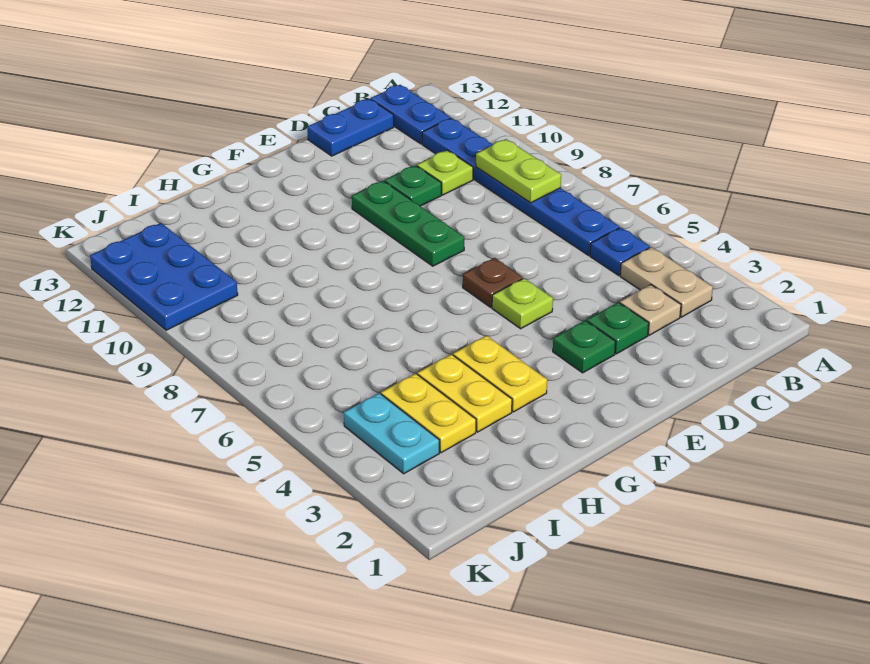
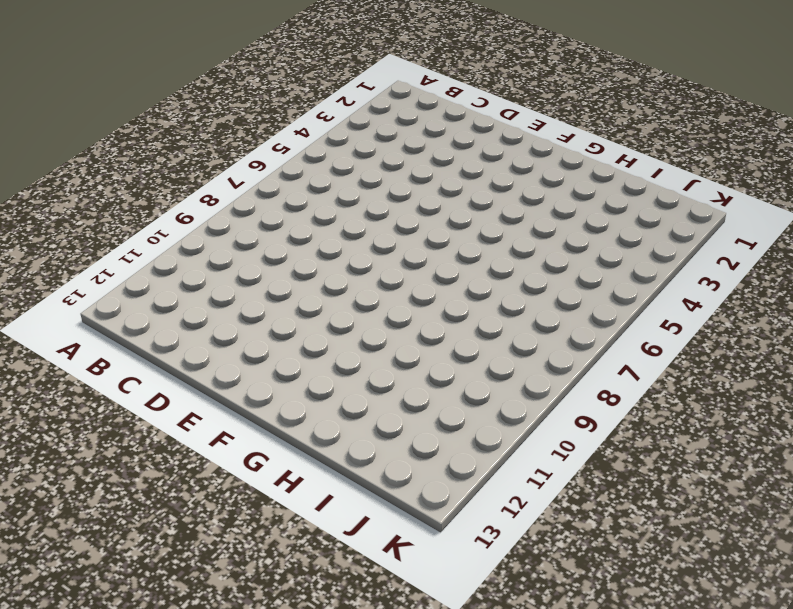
none -> tan plate B3:B4 level 1
none -> blue plate B5 level 1
none -> blue plate B6:B11 level 1

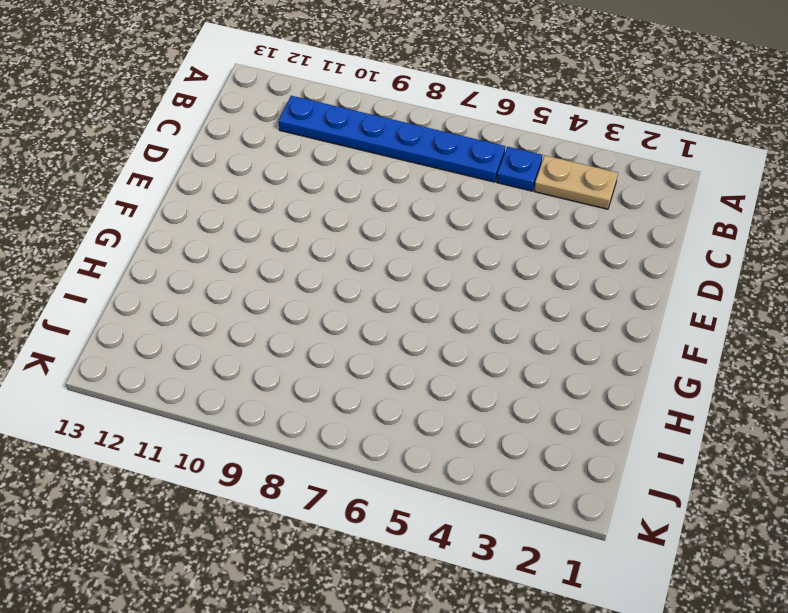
none -> blue plate B12:B13 level 1
none -> tan plate C3 level 1
none -> lime plate C10 level 1

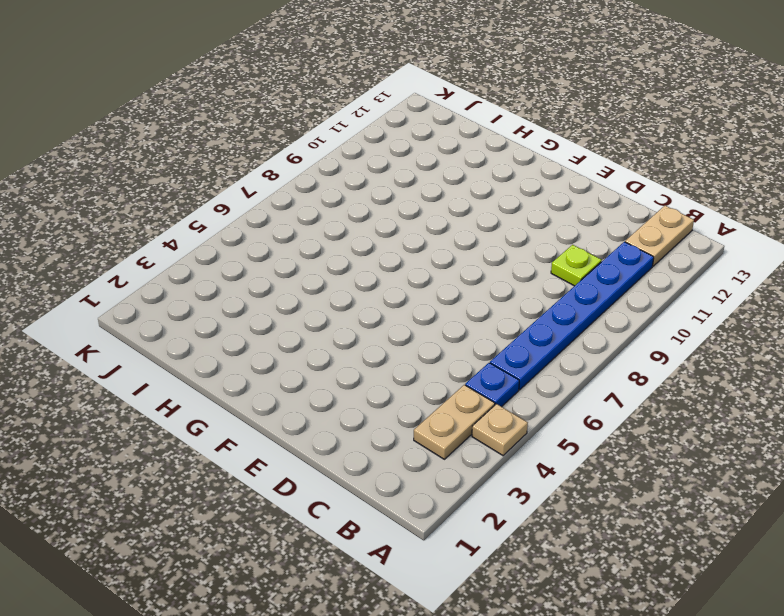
tan plate A4 level 1 -> tan plate C3 level 1
tan plate B12:B13 level 1 -> blue plate B12:B13 level 1
none -> blue plate C13:D13 level 1
none -> green plate D3 level 1
none -> green plate D10 level 1

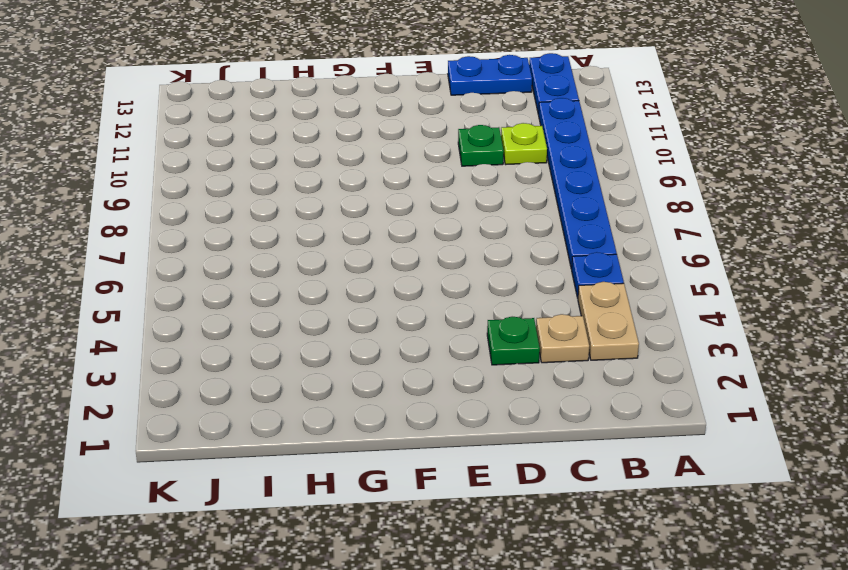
none -> green plate E3 level 1
none -> lime plate E5 level 1
none -> brown plate E6 level 1

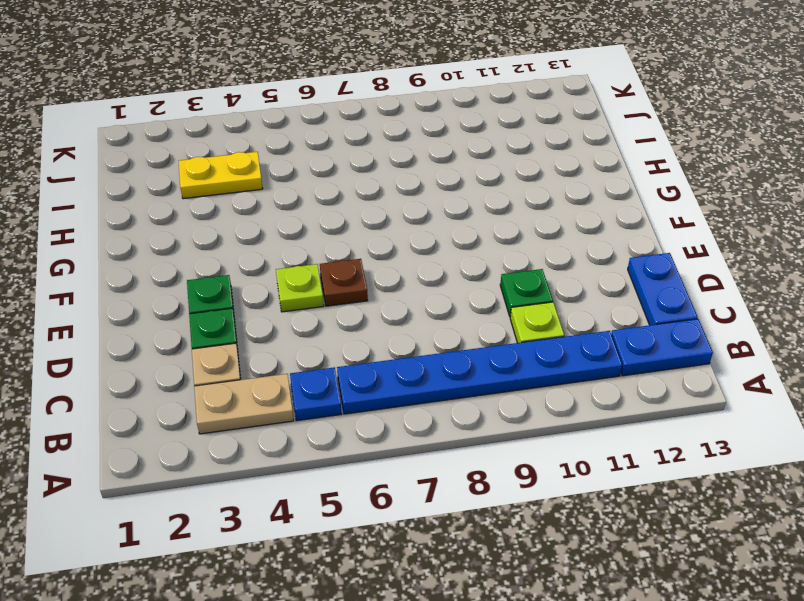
none -> green plate E8:E10 level 1
none -> yellow plate G3:G4 level 1
none -> yellow plate H3:H4 level 1

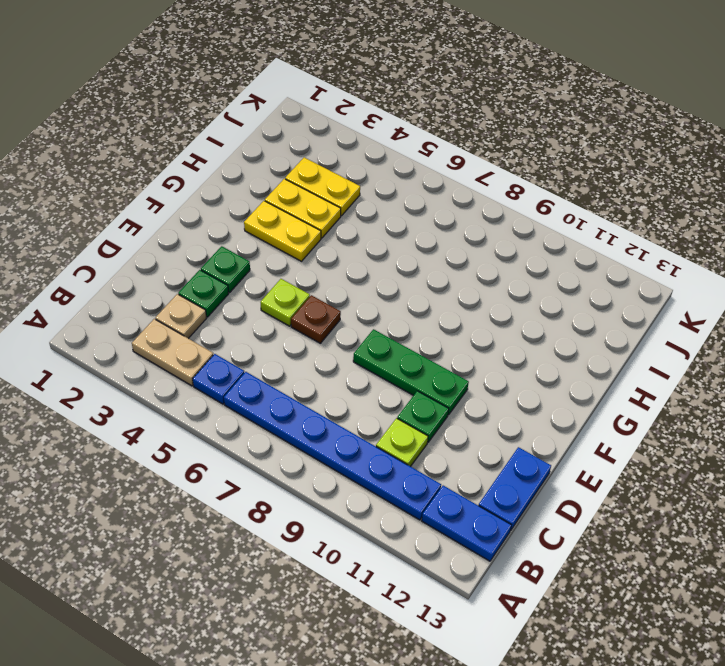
none -> cyan plate J3:J4 level 1
none -> blue plate J10:K12 level 1
none -> lime plate B8:B9 level 2

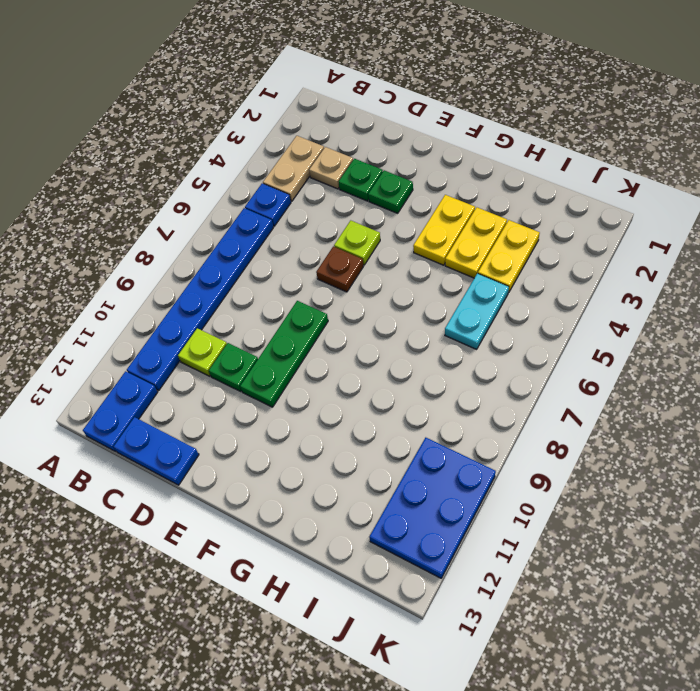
cyan plate I5:I6 level 1 -> cyan plate J3:J4 level 1
none -> lime plate B8:B9 level 2

